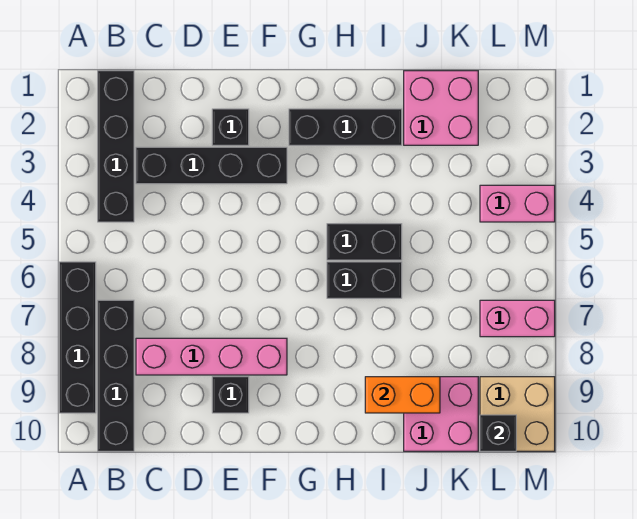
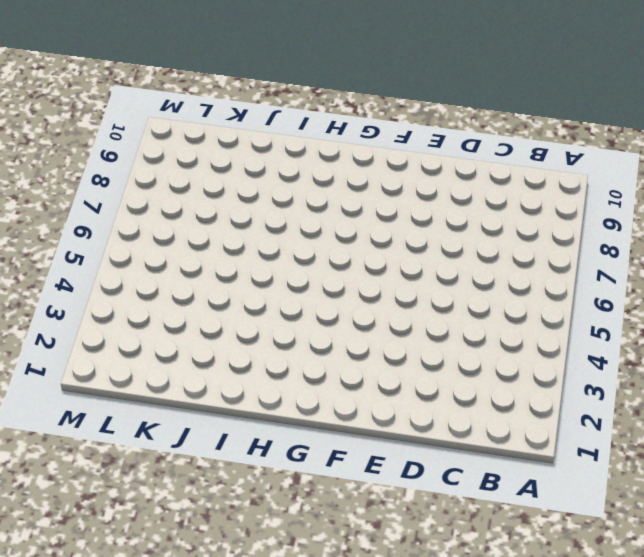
none -> black brick A6:A9 level 1
none -> black brick B1:B4 level 1
none -> black brick B7:B10 level 1

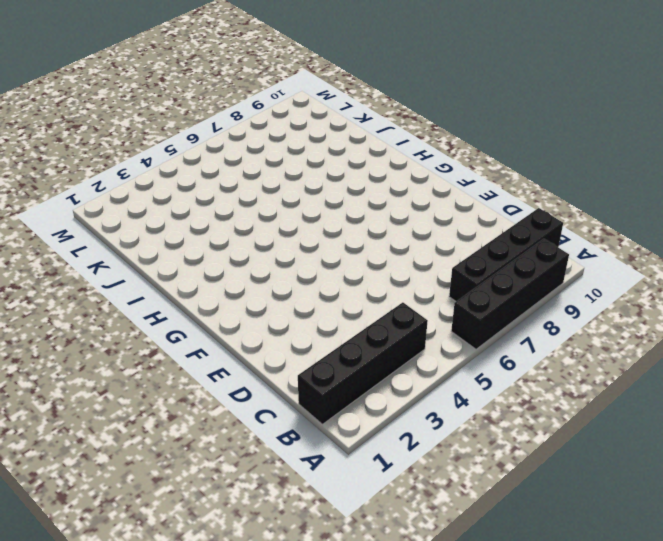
none -> black brick C3:F3 level 1
none -> pink brick C8:F8 level 1
none -> black brick E2 level 1

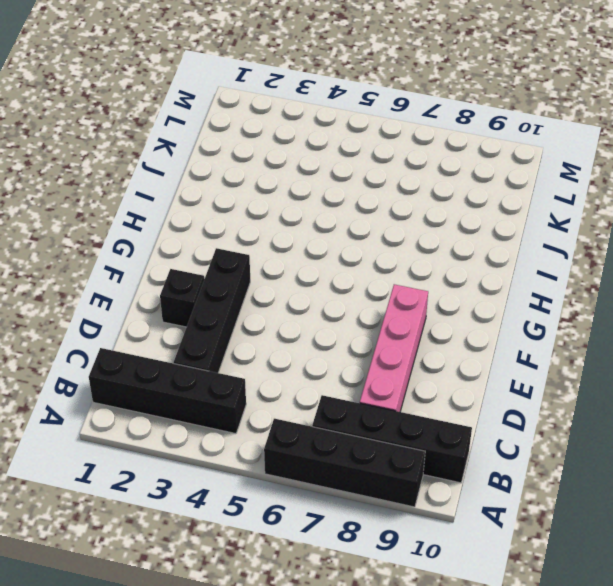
none -> black brick E9 level 1
none -> black brick G2:I2 level 1
none -> black brick H5:I5 level 1

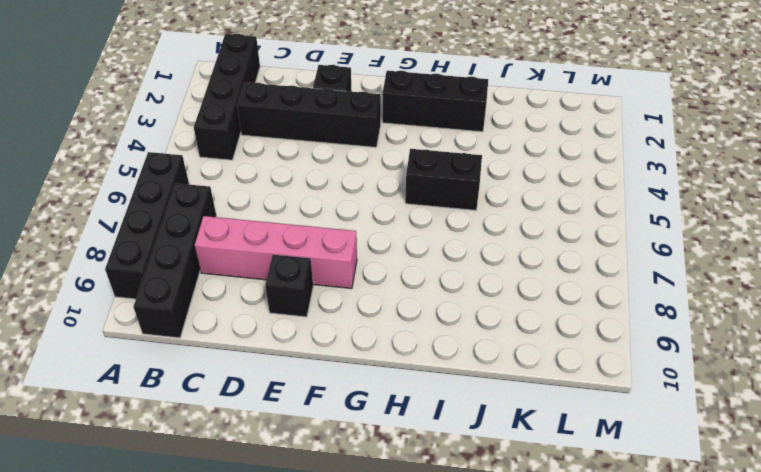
none -> black brick H6:I6 level 1
none -> pink brick J1:K2 level 1
none -> pink brick J9:K10 level 1

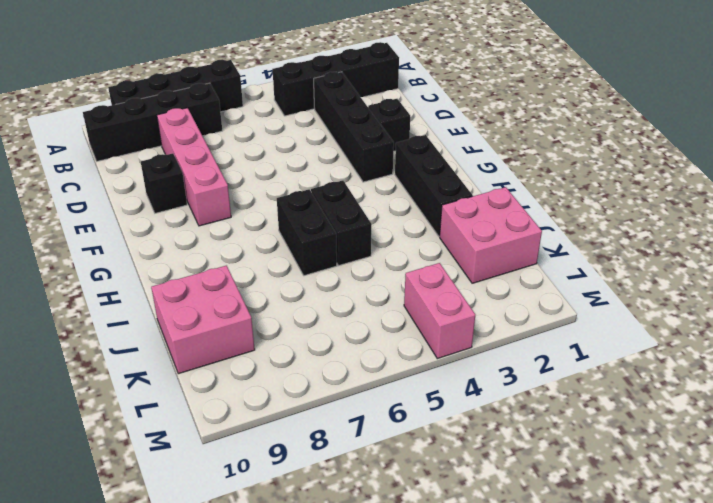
none -> pink brick L7:M7 level 1
none -> tan brick L9:M10 level 1
none -> orange brick I9:J9 level 2

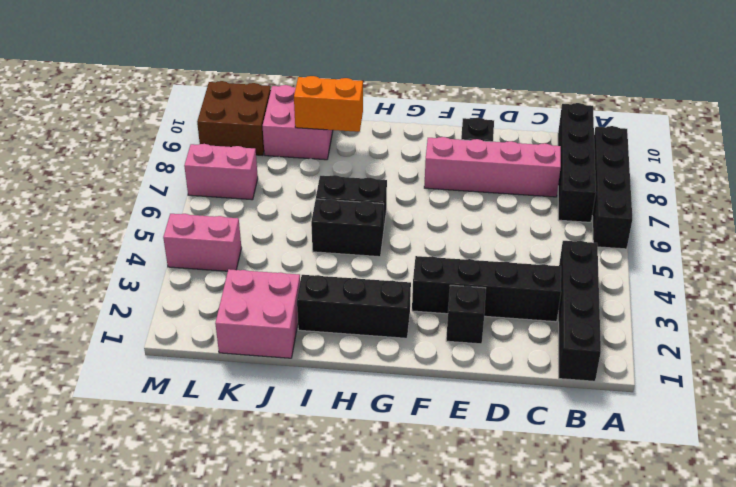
brown brick L9:M10 level 1 -> tan brick L9:M10 level 1
none -> black brick L10 level 2

